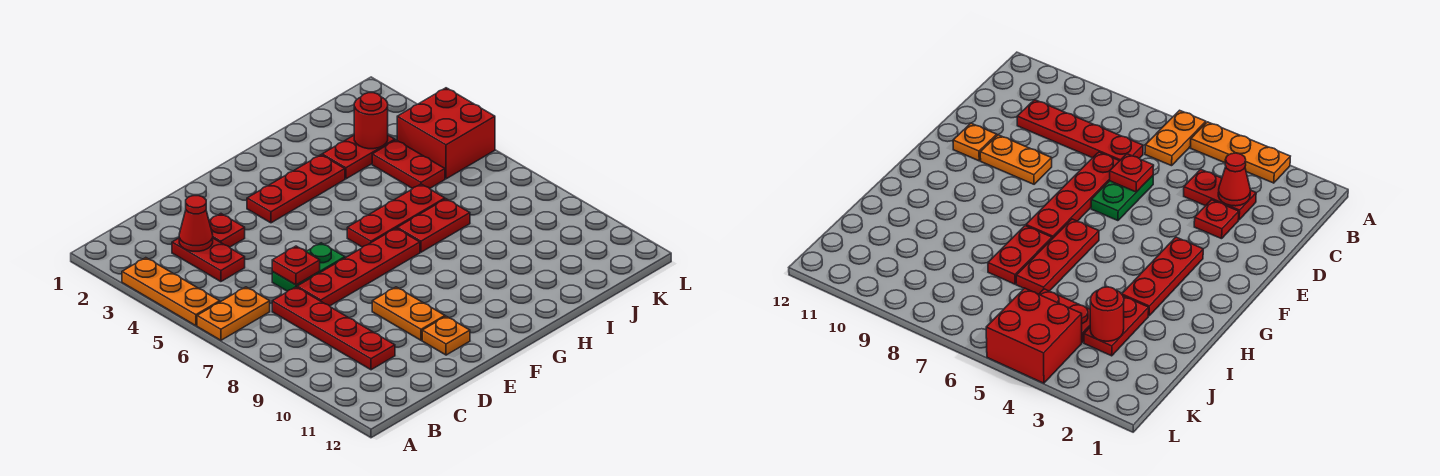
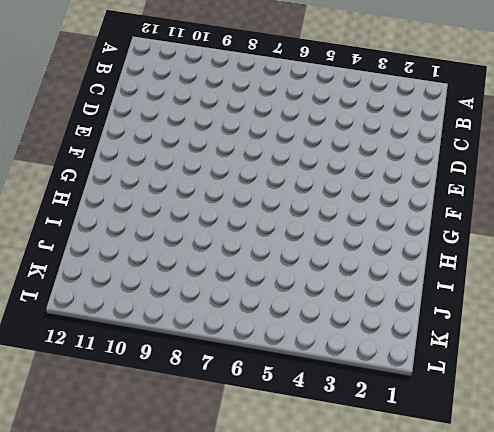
none -> orange plate A3:A5 level 1
none -> orange plate A6:B6 level 1
none -> red plate C3:C4 level 1

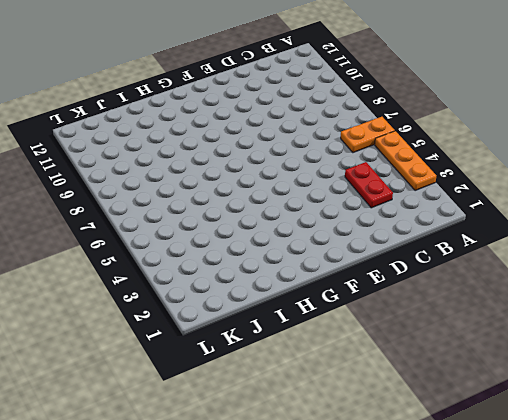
none -> red plate C7:C10 level 1
none -> red plate D3 level 1
none -> green plate D6:E6 level 1

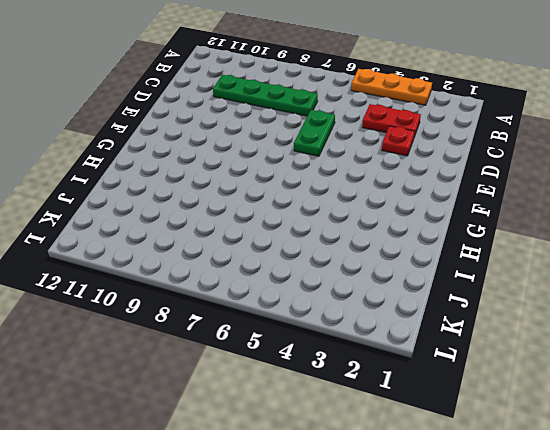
green plate C7:C10 level 1 -> red plate C7:C10 level 1
none -> orange plate A6:B6 level 1
none -> red plate D7:G7 level 1
none -> orange plate E9:E10 level 1

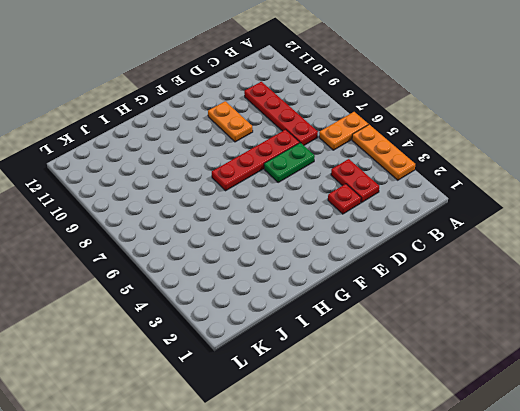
none -> orange plate E11 level 1
none -> red plate F3:H3 level 1
none -> red plate G6:I6 level 1

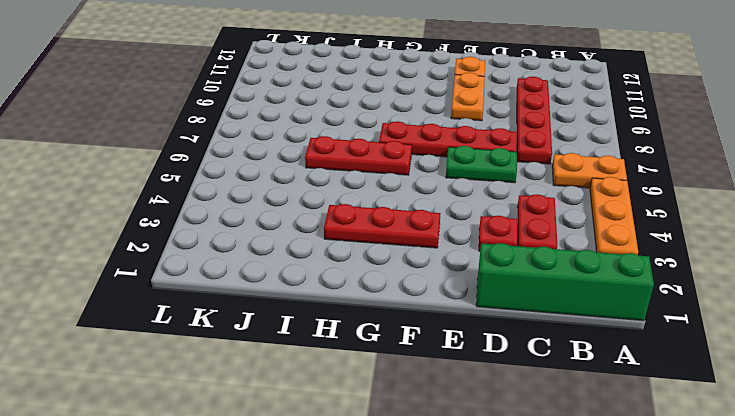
green brick A1:D1 level 1 -> none
none -> red plate H7:I7 level 1
none -> red plate I3:J3 level 1
none -> red plate J4:J5 level 1

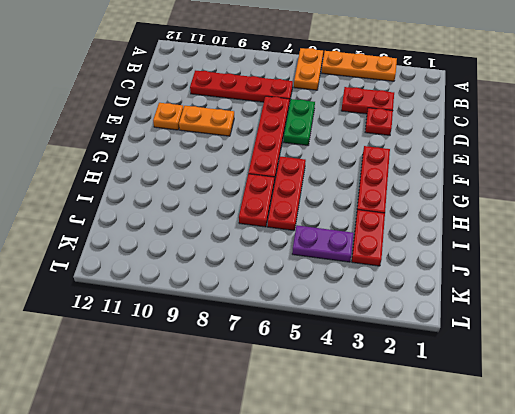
purple plate J4:J5 level 1 -> red plate J4:J5 level 1
none -> red brick K4:L5 level 1
none -> red cone C3 level 2
none -> red plate D6 level 2

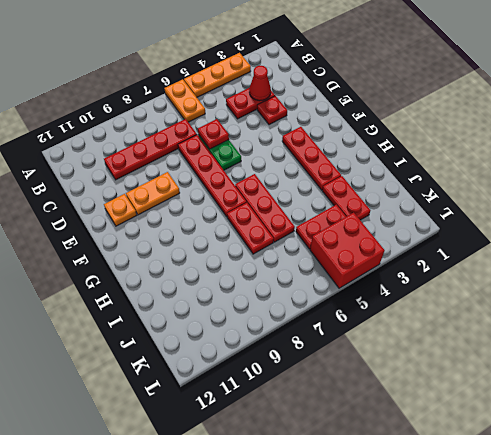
none -> red round brick J3 level 2

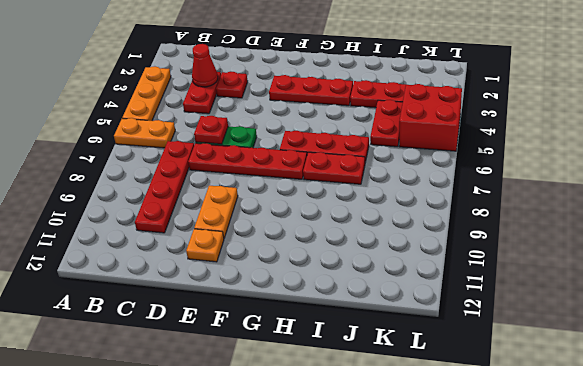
none -> red round brick J3 level 2

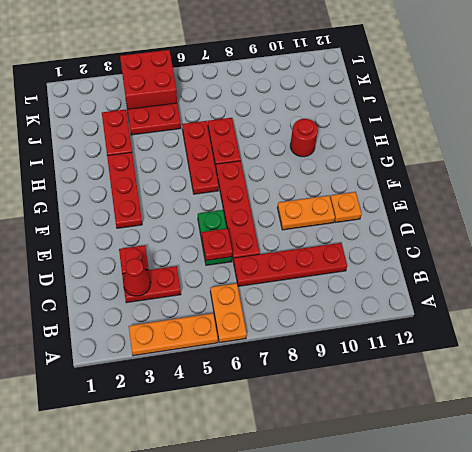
red round brick H10 level 1 -> red round brick J3 level 2

